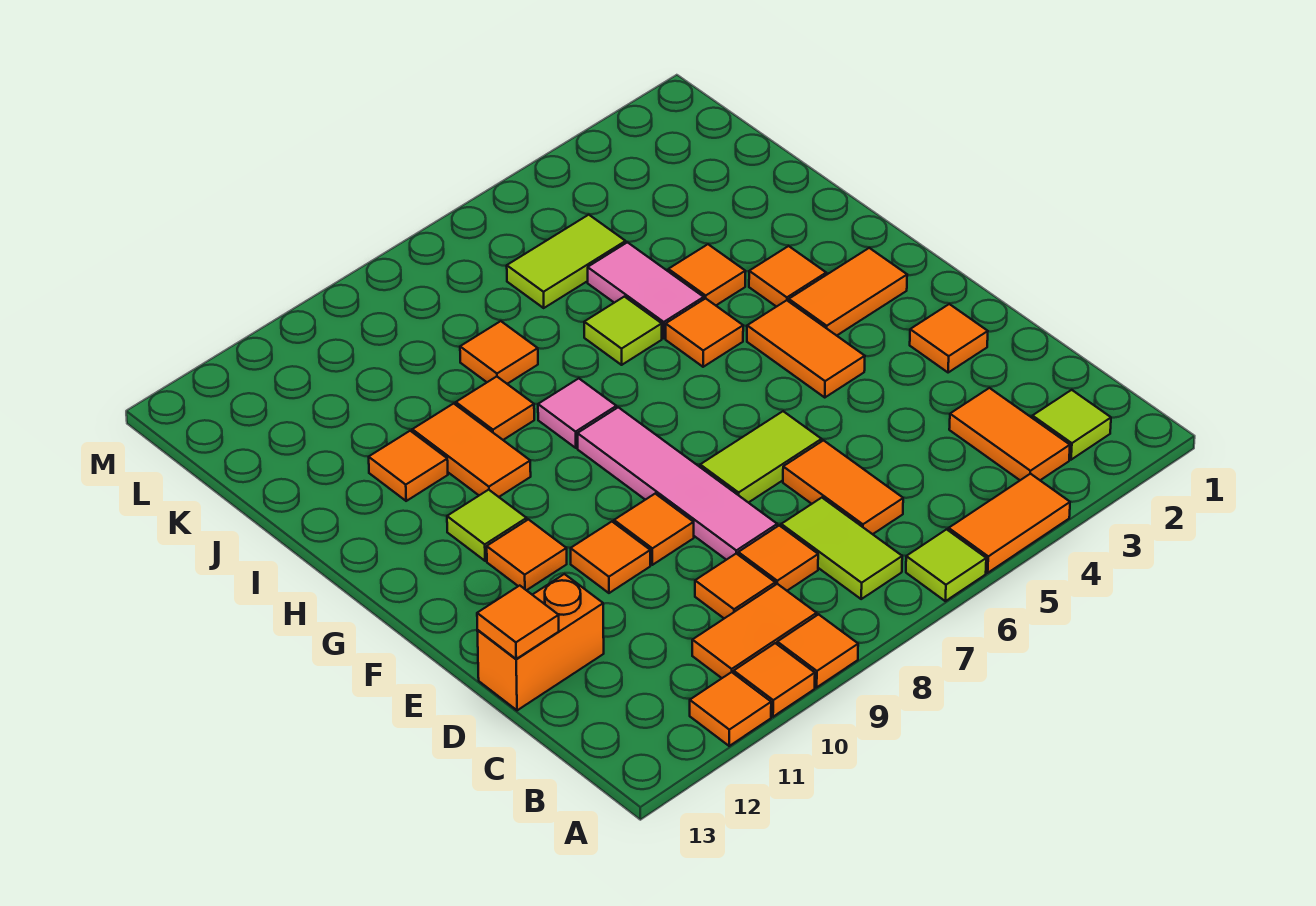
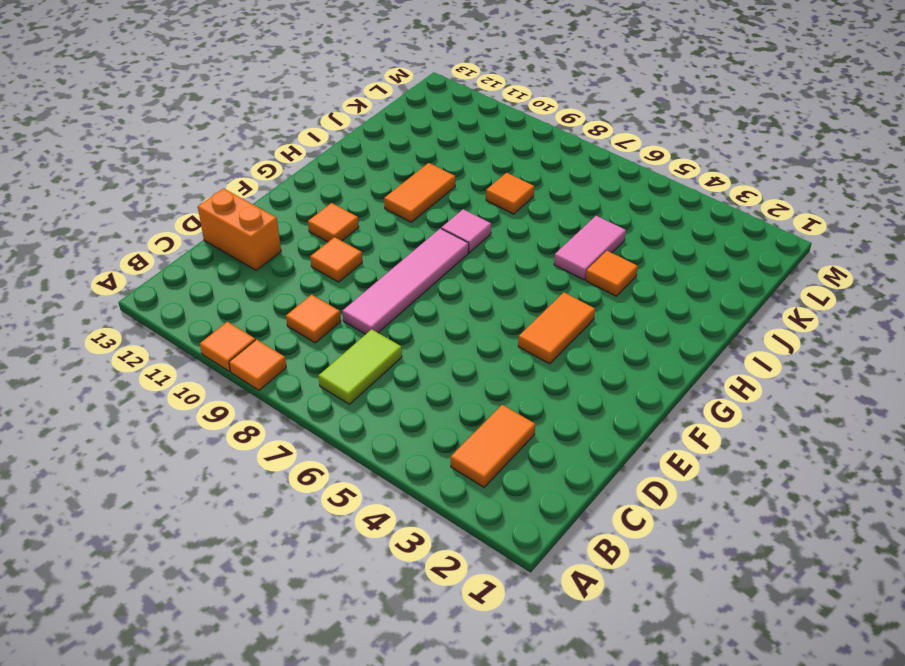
none -> orange tile A4:A5 level 1
none -> lime tile A6 level 1
none -> orange tile A11 level 1
none -> lime tile B2 level 1

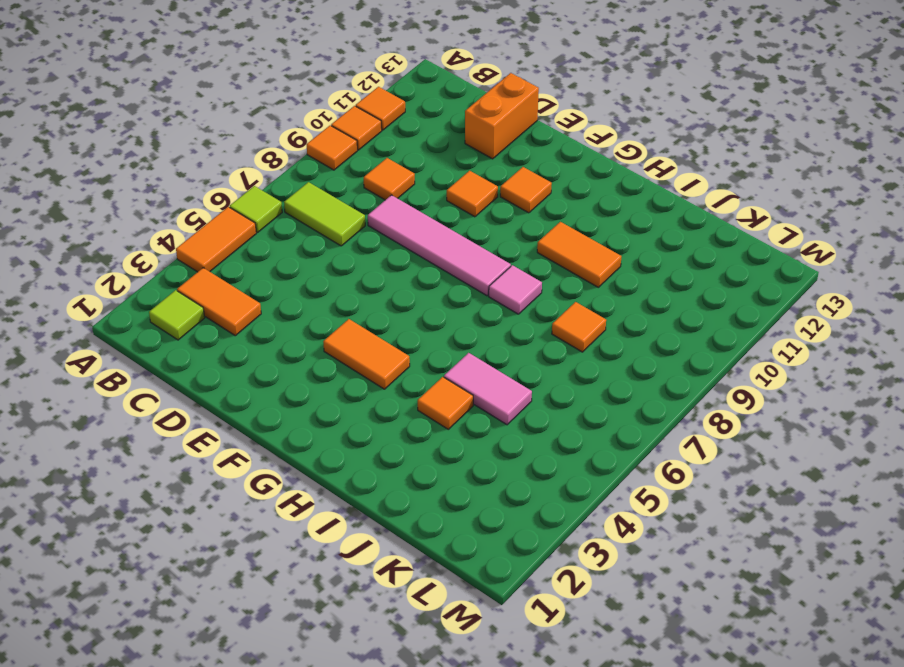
none -> orange tile B9:B10 level 1
none -> orange tile C6:D6 level 1
none -> orange tile C8 level 1
none -> orange tile E2 level 1

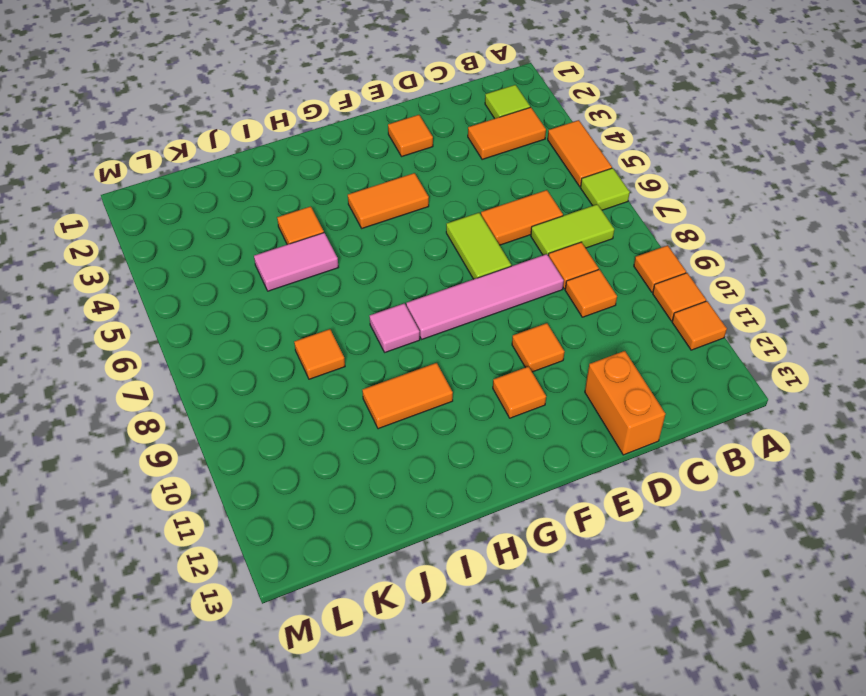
none -> orange tile B9:B10 level 1
none -> orange tile E9 level 1
none -> orange tile G2:G3 level 1
none -> lime tile G11 level 1

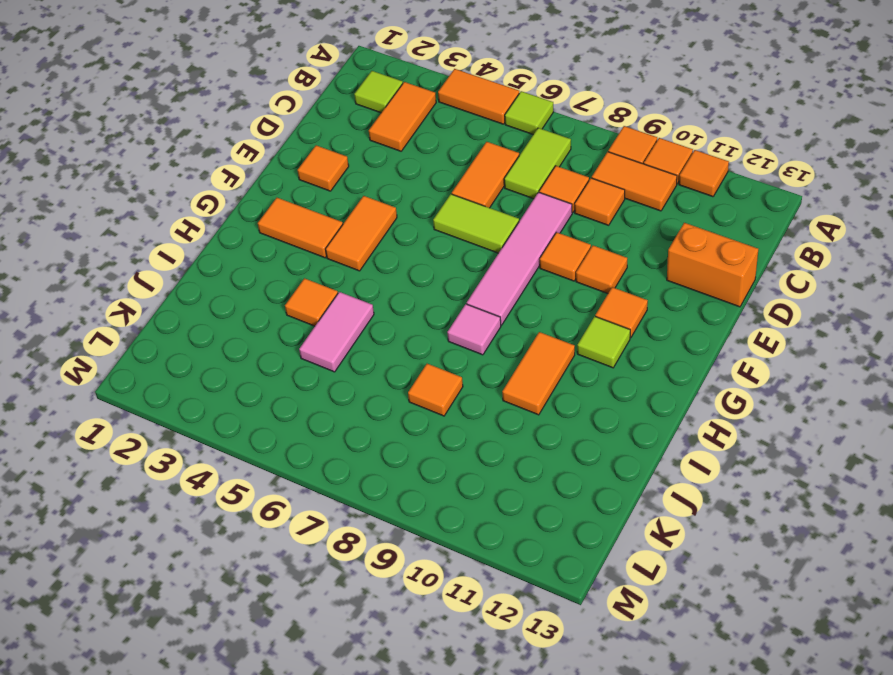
none -> orange tile H3 level 1
none -> orange tile H5 level 1
none -> lime tile I6 level 1
none -> orange tile I9 level 1

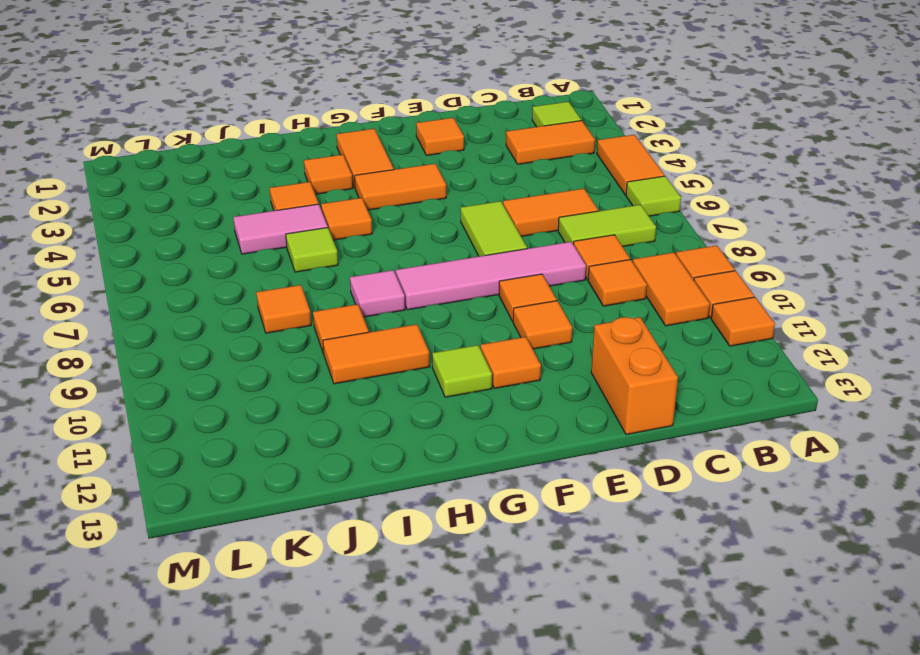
none -> orange tile I11 level 1
none -> lime tile K5:K6 level 1
none -> orange tile D13 level 2

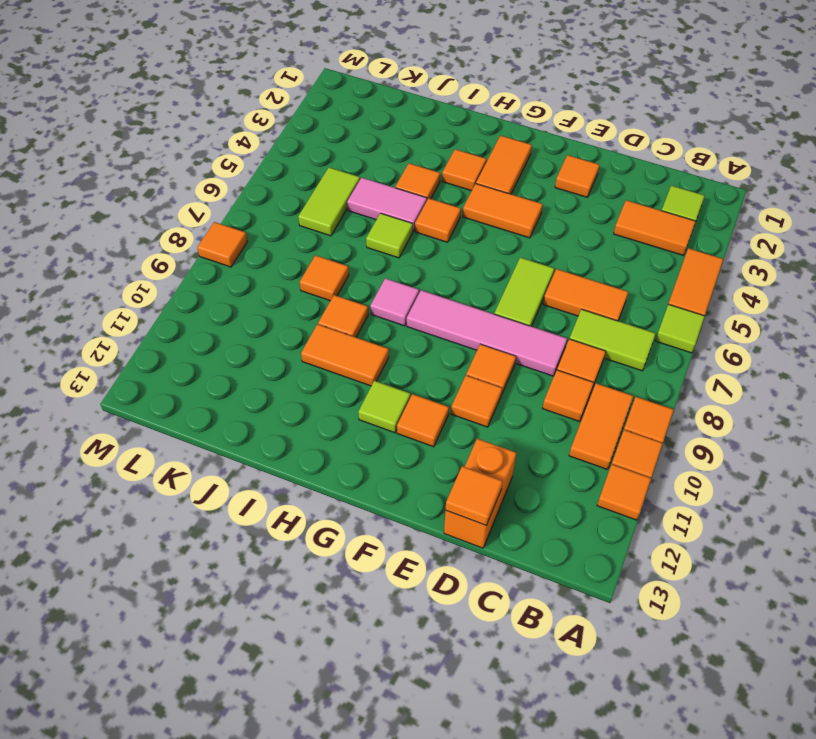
orange tile M8 level 1 -> orange tile I11 level 1

